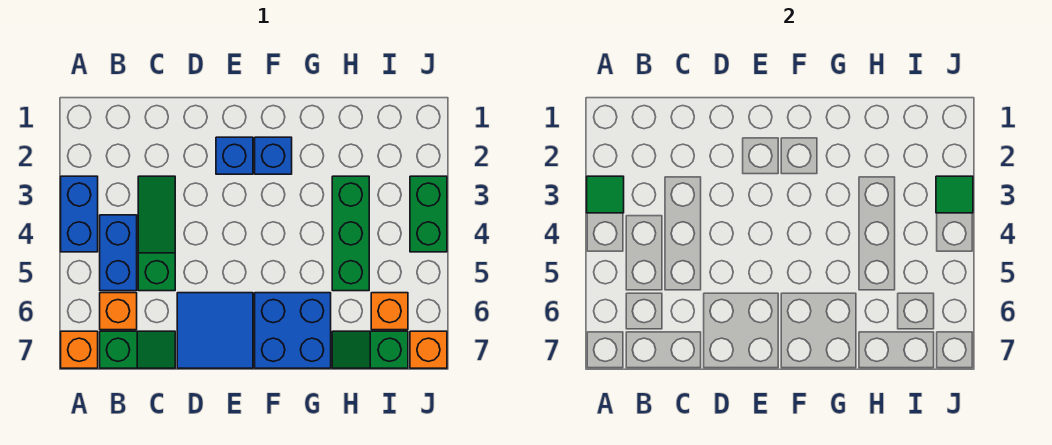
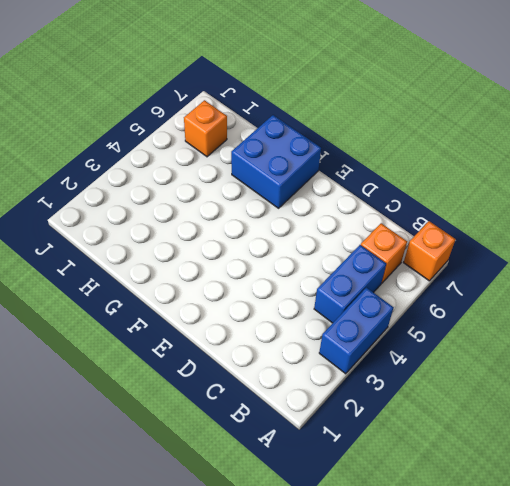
none -> green slope B7:C7 level 1 top B
none -> green slope C3:C5 level 1 top 5
none -> blue tile D6:E7 level 1

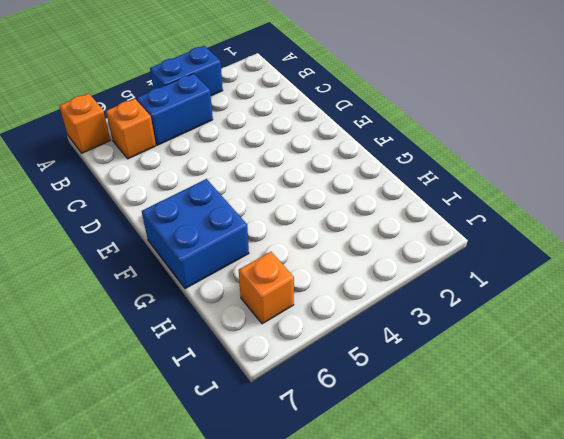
none -> green slope B7:C7 level 1 top B
none -> green slope C3:C5 level 1 top 5
none -> blue tile D6:E7 level 1

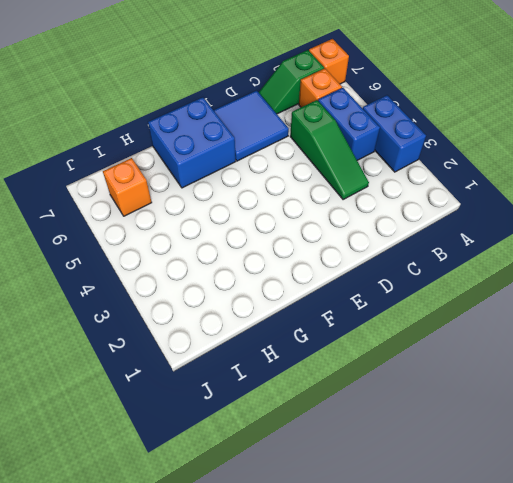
none -> blue brick E2 level 1
none -> blue brick F2 level 1
none -> green brick H3:H5 level 1

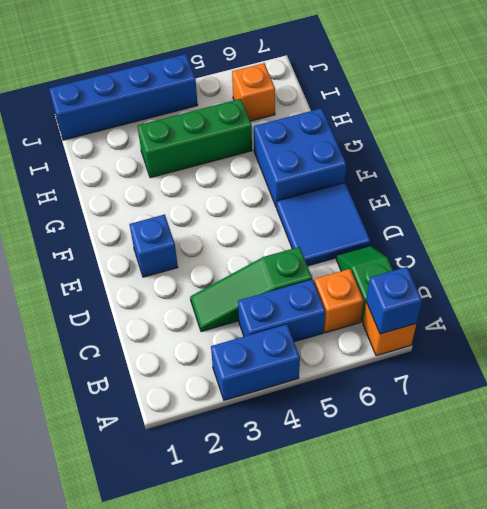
blue brick A7 level 2 -> blue brick F2 level 1
blue brick J1:J4 level 1 -> green brick J3:J4 level 1
none -> green slope H7:I7 level 1 top I
none -> orange brick J7 level 1
none -> green tile A3 level 2

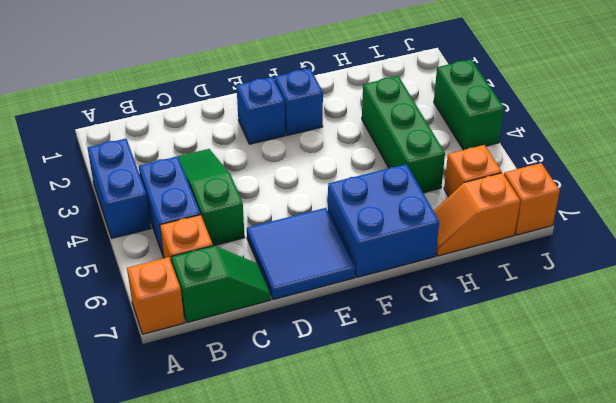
orange slope H7:I7 level 1 top I -> green slope H7:I7 level 1 top I
none -> green tile A3 level 2
none -> green tile J3 level 2

